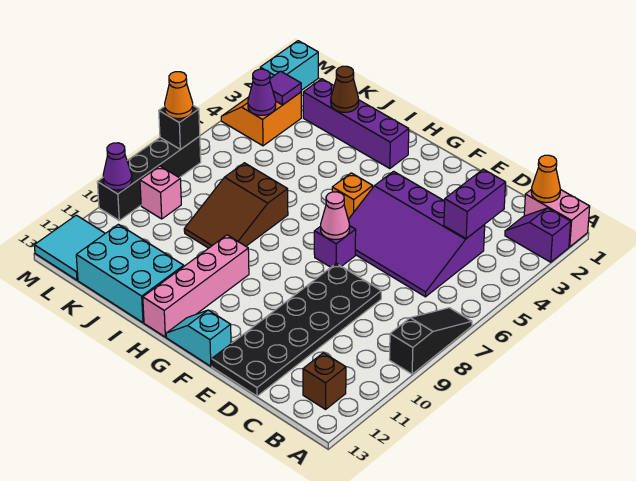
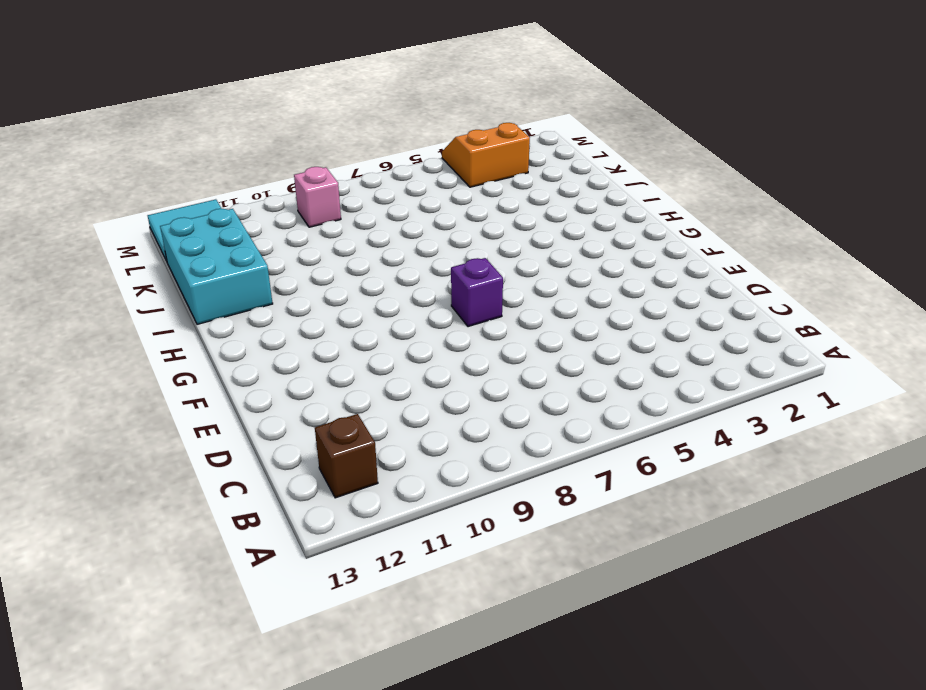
none -> pink brick A1:B1 level 1
none -> purple slope A2:B2 level 1 top A
none -> black slope A7:A9 level 1 top 9

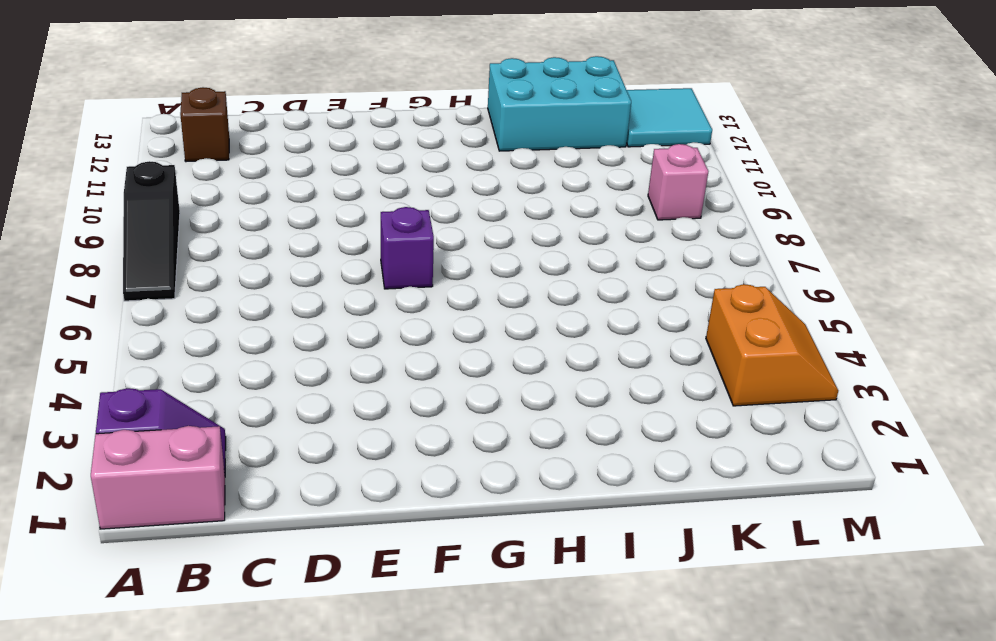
none -> purple slope C4:F6 level 1 top 4
none -> black plate D8:E13 level 1
none -> cyan slope F13:G13 level 1 top F

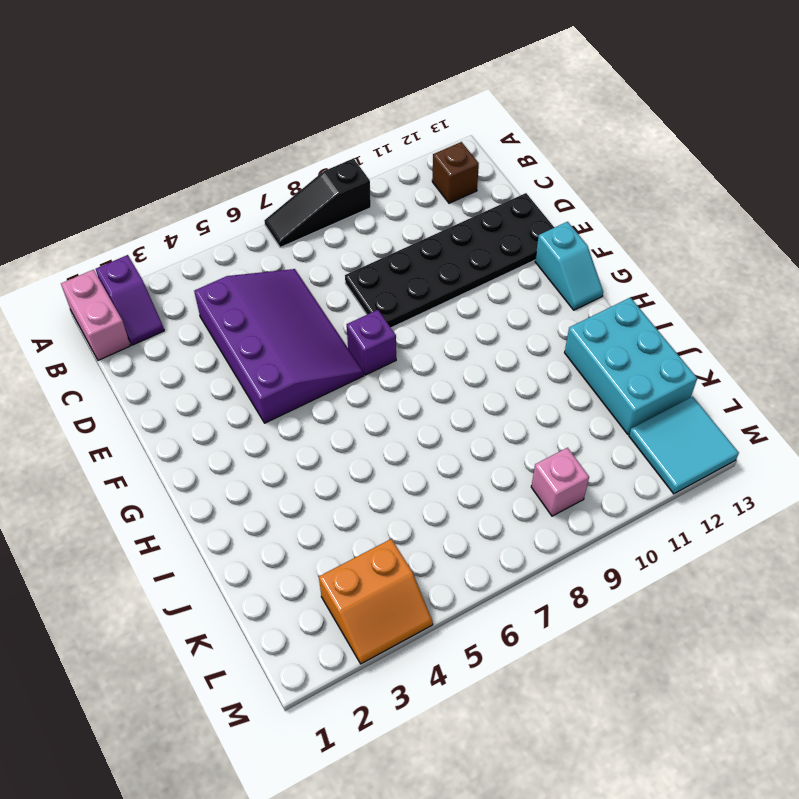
none -> orange brick G5 level 1
none -> purple brick H2:K2 level 1
none -> pink brick H10:H13 level 1

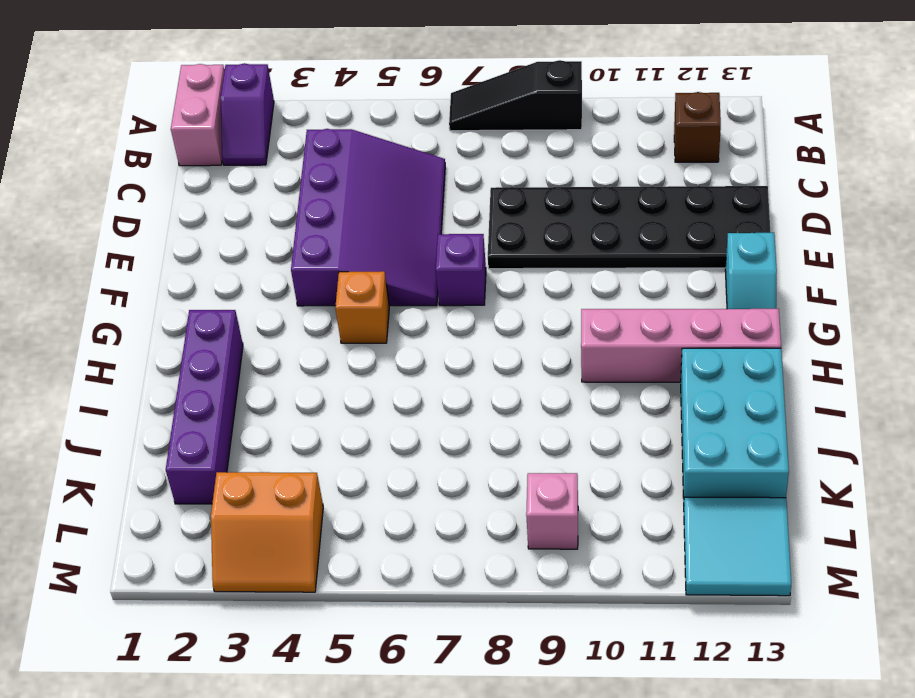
none -> brown slope I7:J9 level 1 top 7
none -> cyan brick M1:M2 level 1
none -> black brick M7:M10 level 1

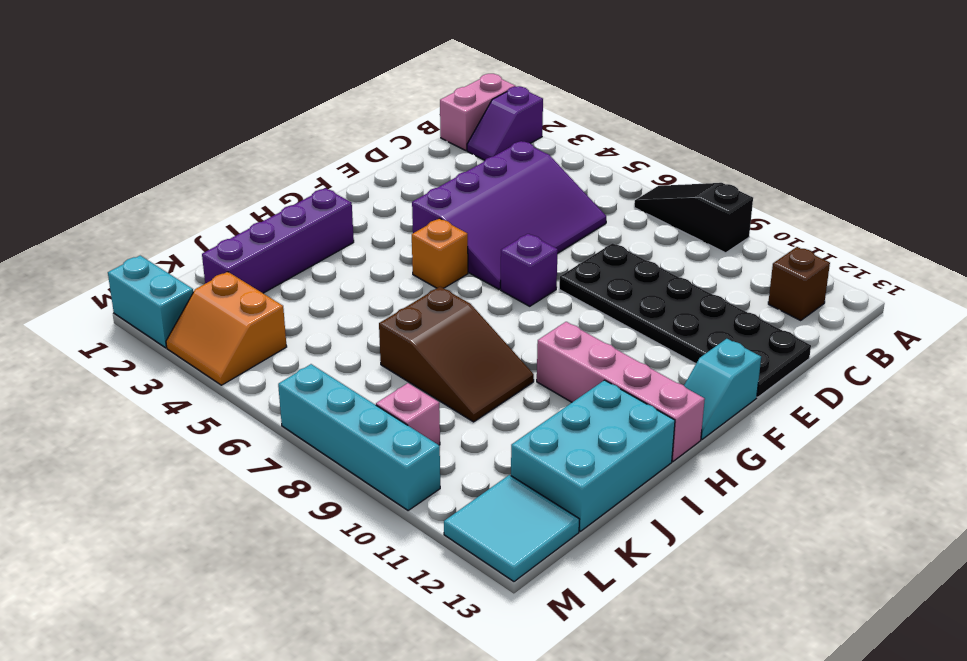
cyan brick M7:M10 level 1 -> black brick M7:M10 level 1
none -> orange cone B1 level 2
none -> purple brick C3:C4 level 2
none -> pink cone F7 level 2

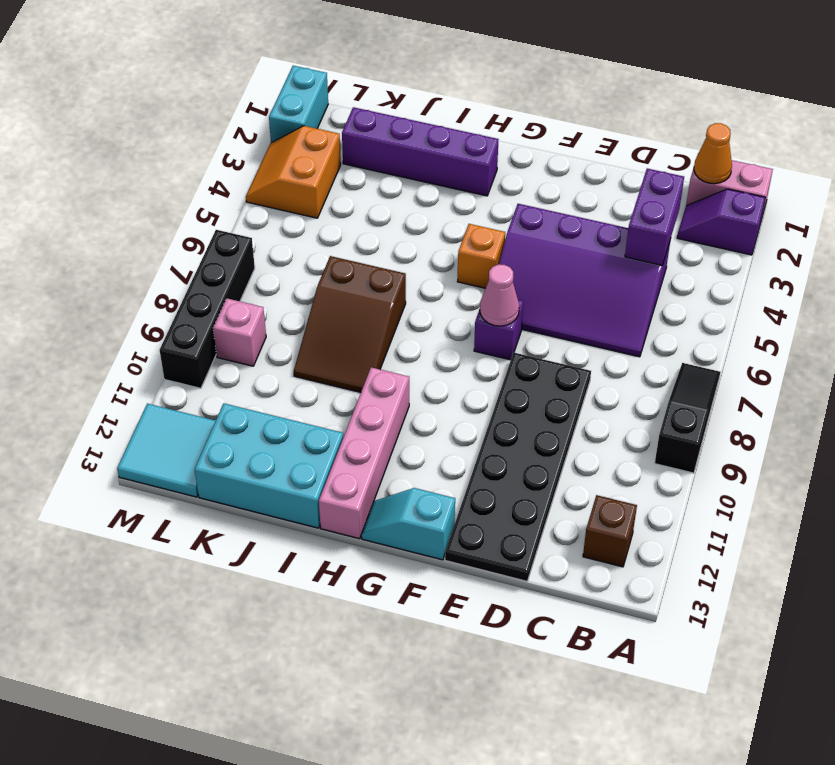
none -> brown cone J2 level 2
none -> purple tile L3 level 2
none -> purple cone L4 level 2

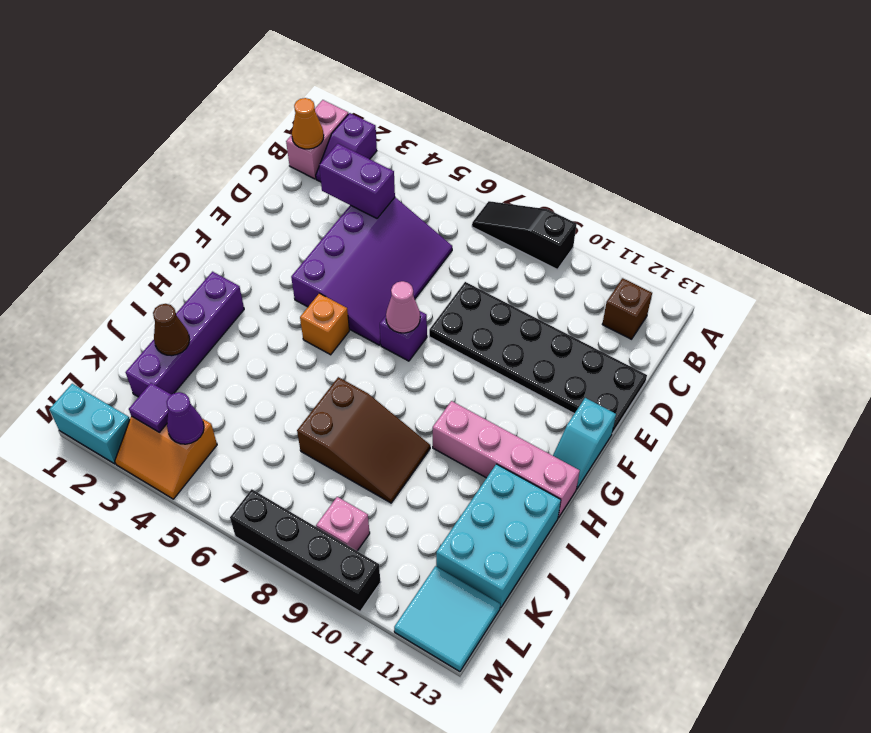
none -> black brick M7 level 2
none -> purple cone M10 level 2
none -> orange cone M7 level 3

